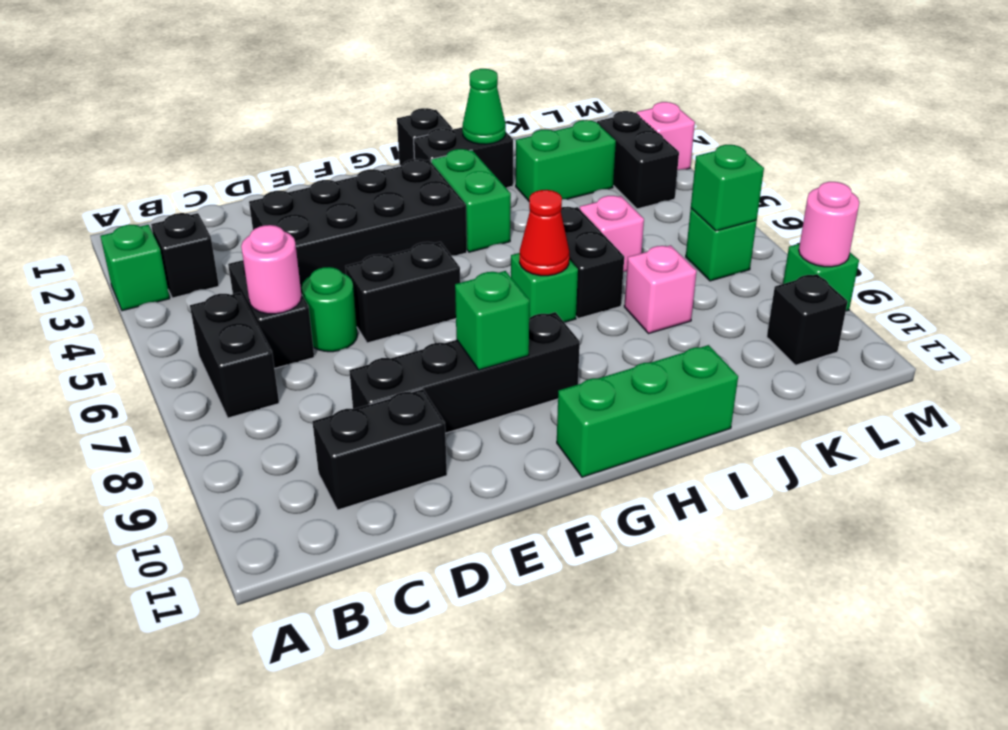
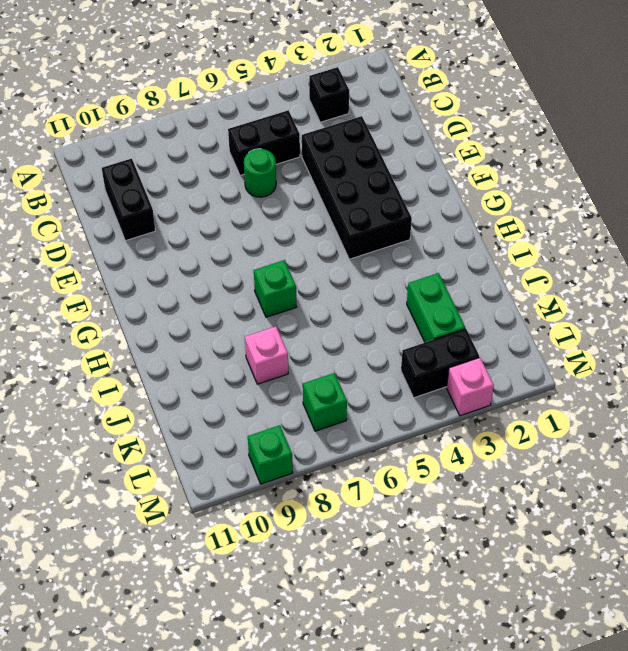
none -> green brick A3 level 1
none -> black brick B6:B7 level 1
none -> black brick D9:G9 level 1

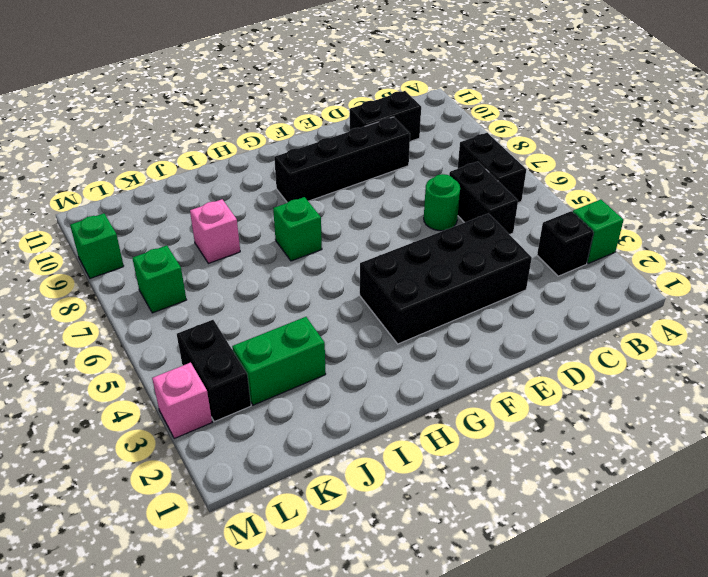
none -> black brick E6:F6 level 1
none -> green brick G11:I11 level 1
none -> black brick H1 level 1

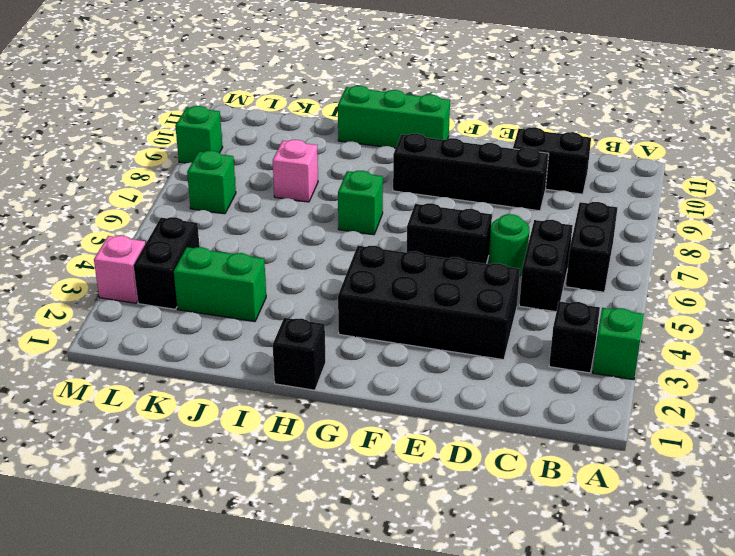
none -> black brick H2:I2 level 1
none -> green brick H3:H4 level 1
none -> black brick I6:I7 level 1

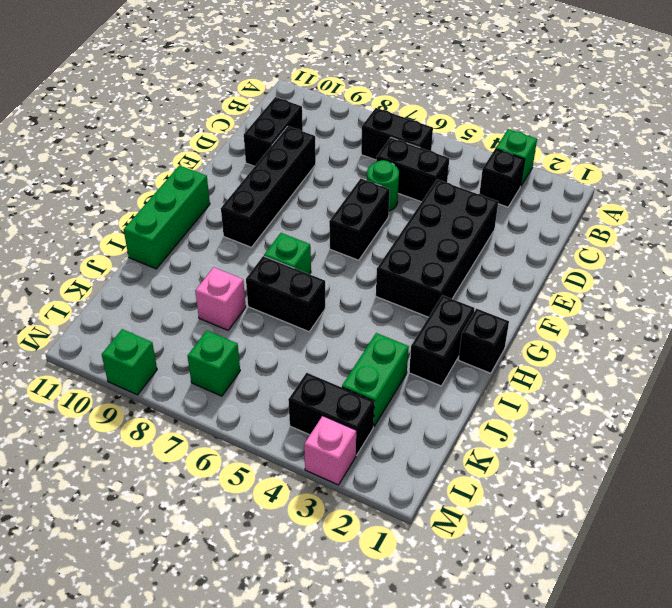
none -> green brick H3:H4 level 1
none -> pink brick J6 level 1
none -> black brick L10 level 1

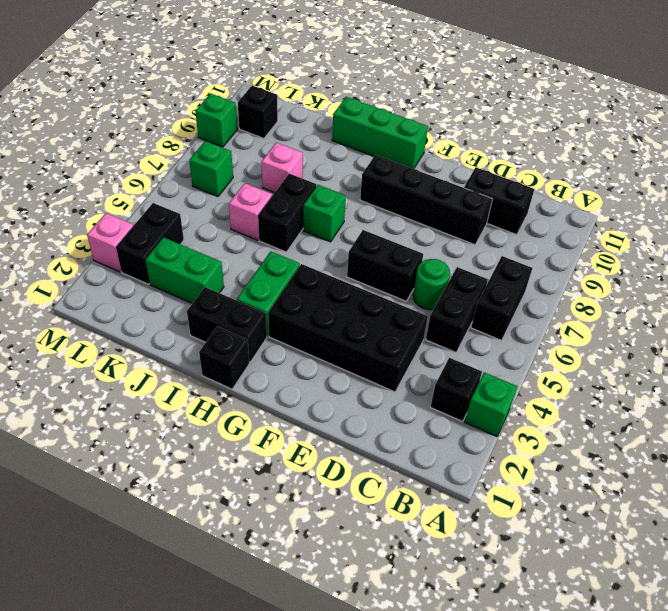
none -> pink round brick C6 level 2
none -> green brick F9 level 2
none -> red cone H7 level 2

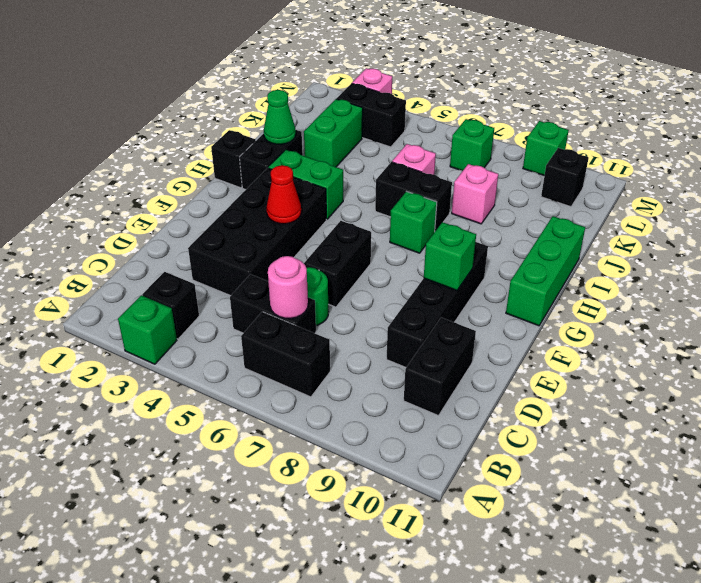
red cone F4 level 2 -> red cone H7 level 2
none -> green brick L7 level 2
none -> pink round brick M9 level 2

